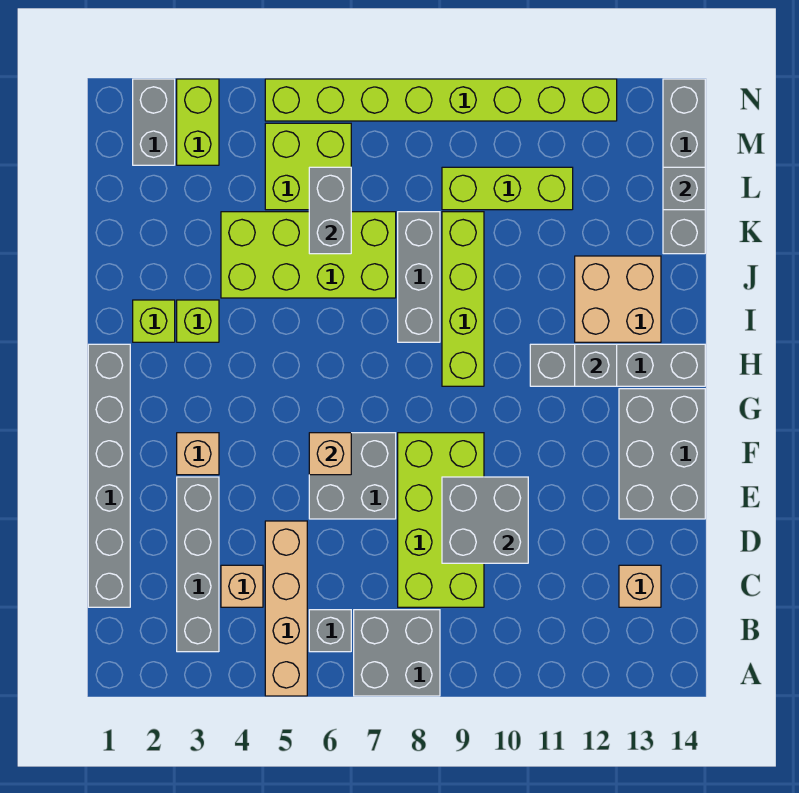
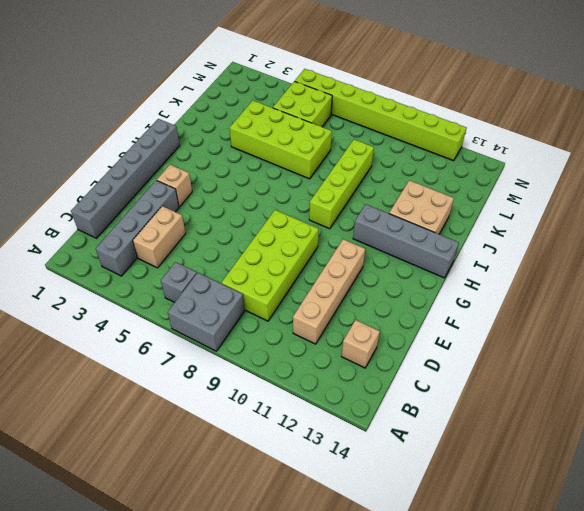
tan brick C4:D4 level 1 -> tan brick C4 level 1
tan brick C11:F11 level 1 -> tan brick A5:D5 level 1
none -> grey brick E6:F7 level 1
none -> grey brick E13:G14 level 1
none -> lime brick I2 level 1

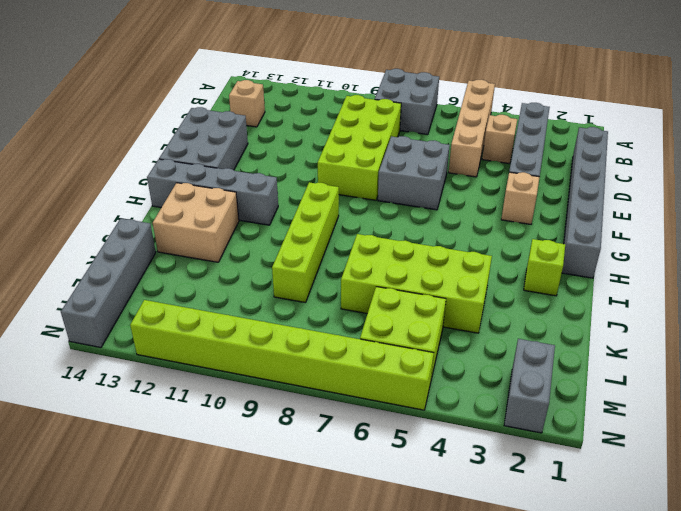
none -> grey brick B6 level 1
none -> lime brick I3 level 1
none -> grey brick I8:K8 level 1

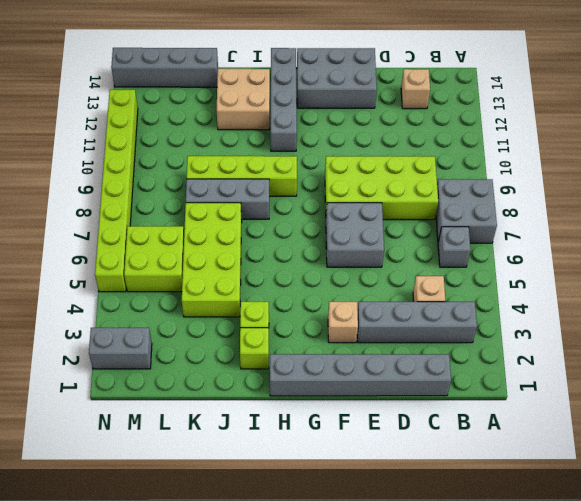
none -> tan brick A5:D5 level 1
none -> lime brick L9:L11 level 1
none -> lime brick M3:N3 level 1

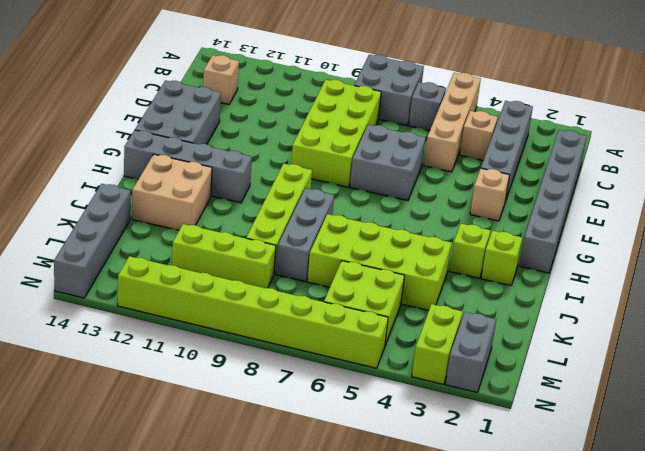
none -> grey brick D9:E10 level 2
none -> tan brick F6 level 2
none -> grey brick H12 level 2

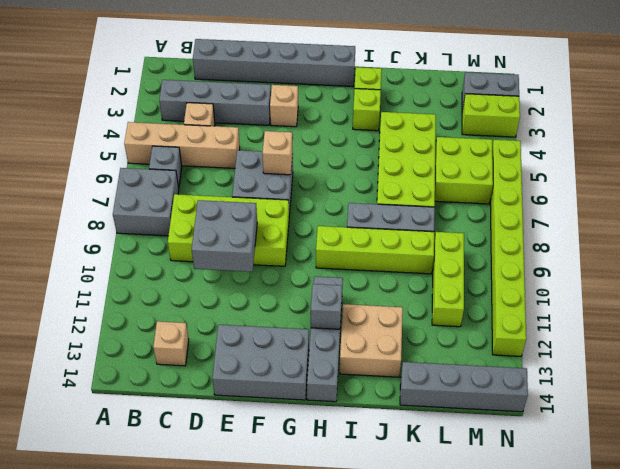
none -> grey brick K6:L6 level 2
none -> grey brick L14 level 2

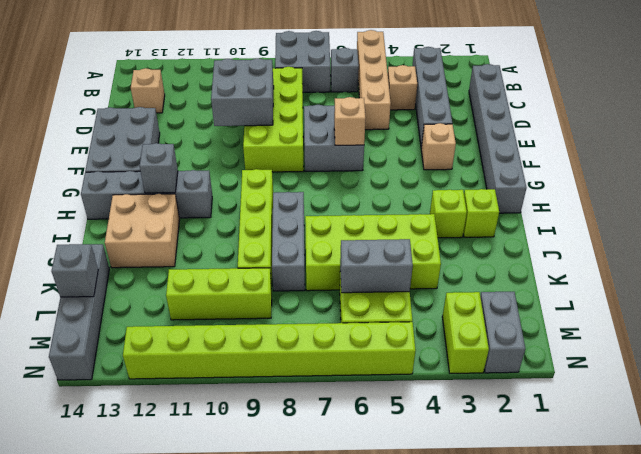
grey brick L5:L6 level 2 -> grey brick K6:L6 level 2

